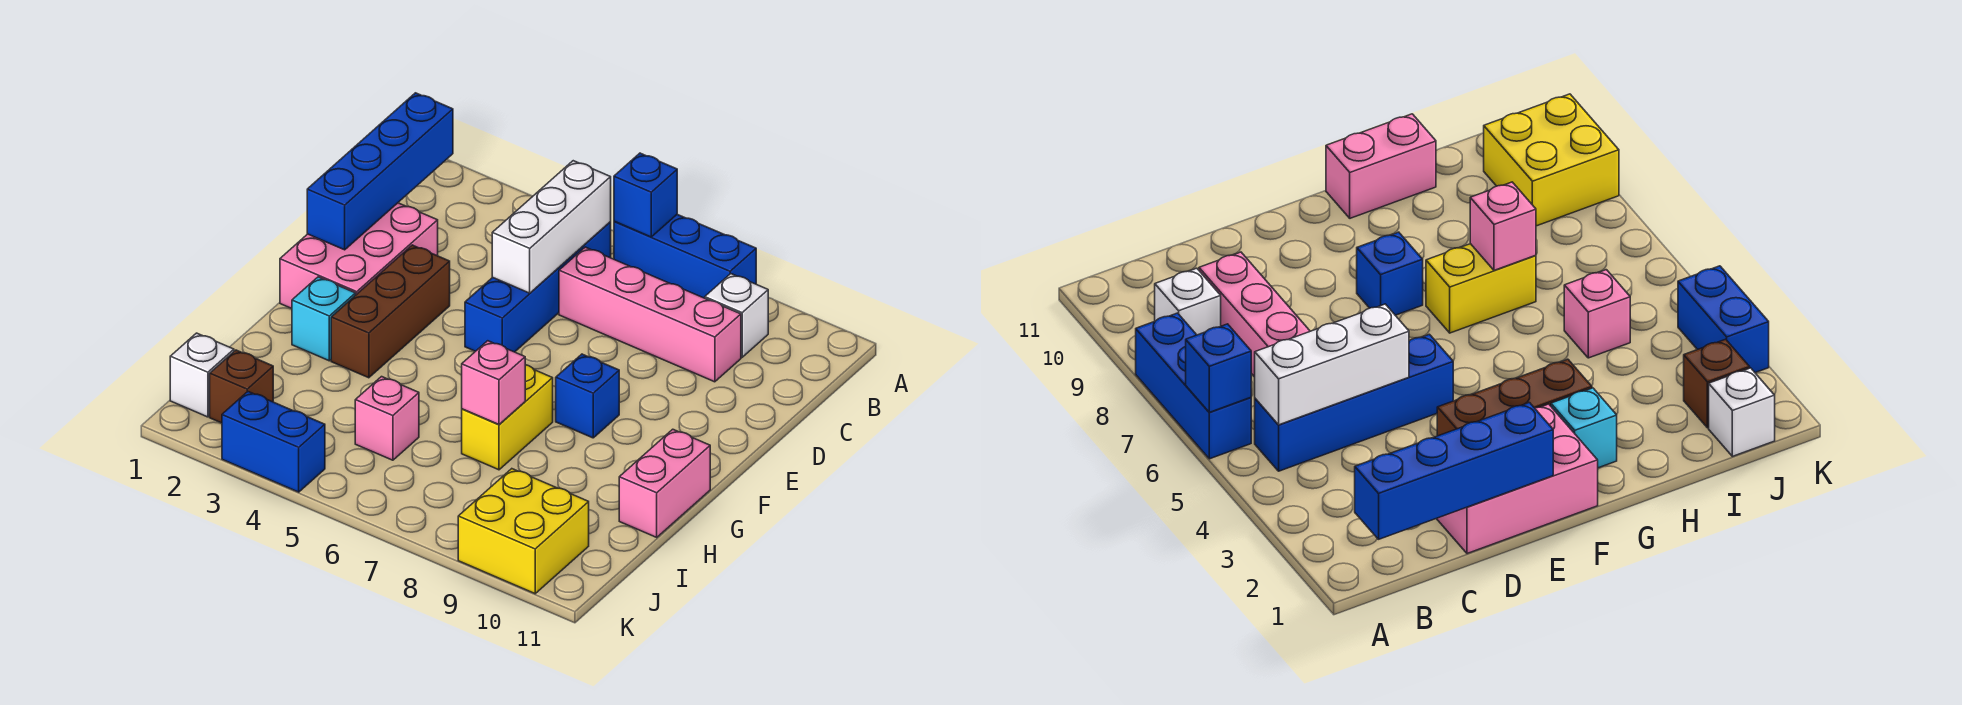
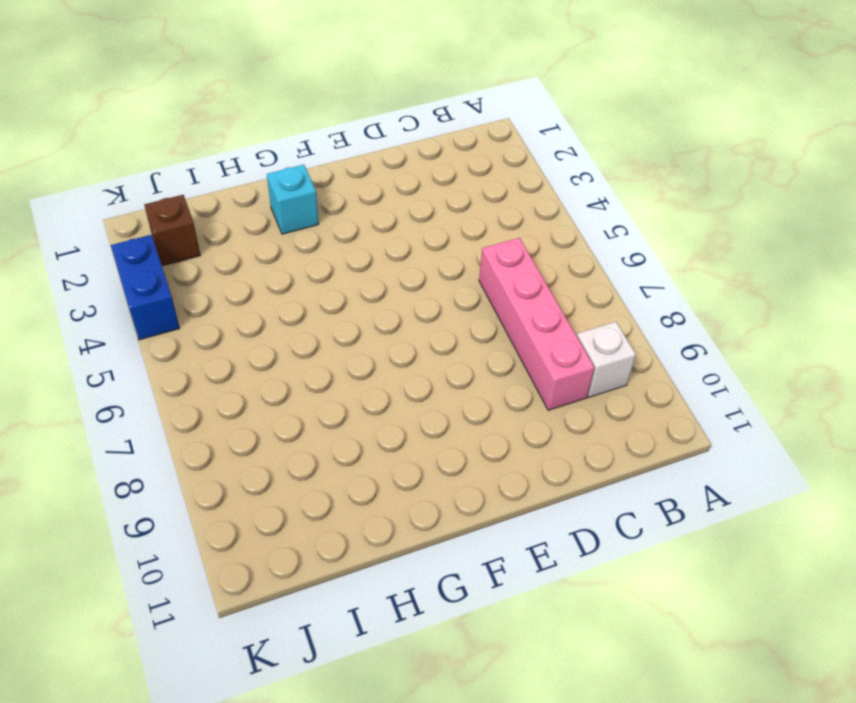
none -> blue brick A6:A8 level 1
none -> blue brick B5:E5 level 1
none -> pink brick D1:F2 level 1

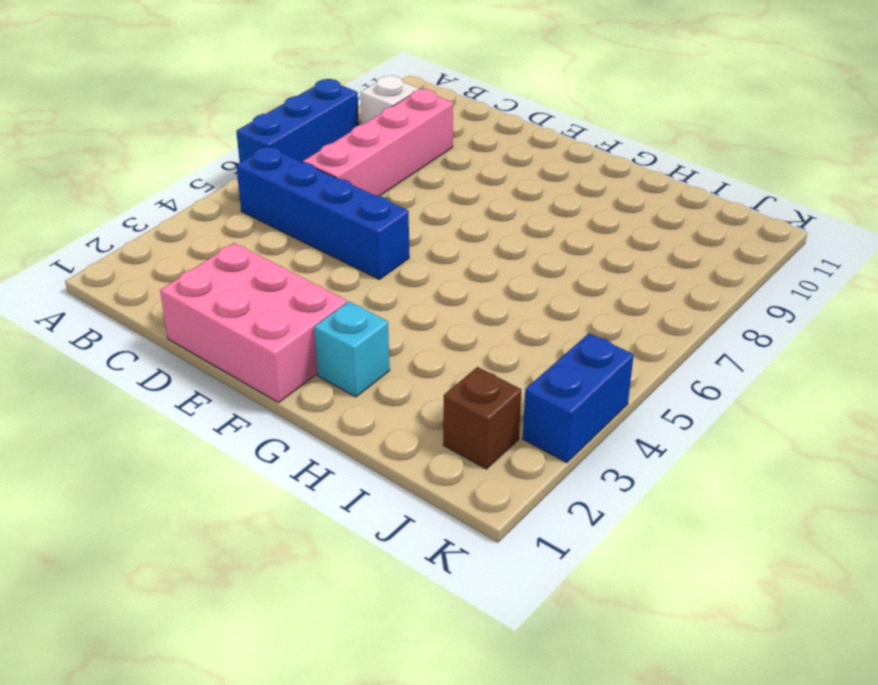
none -> brown brick E3:G3 level 1
none -> blue brick F8 level 1
none -> yellow brick G7:H7 level 1

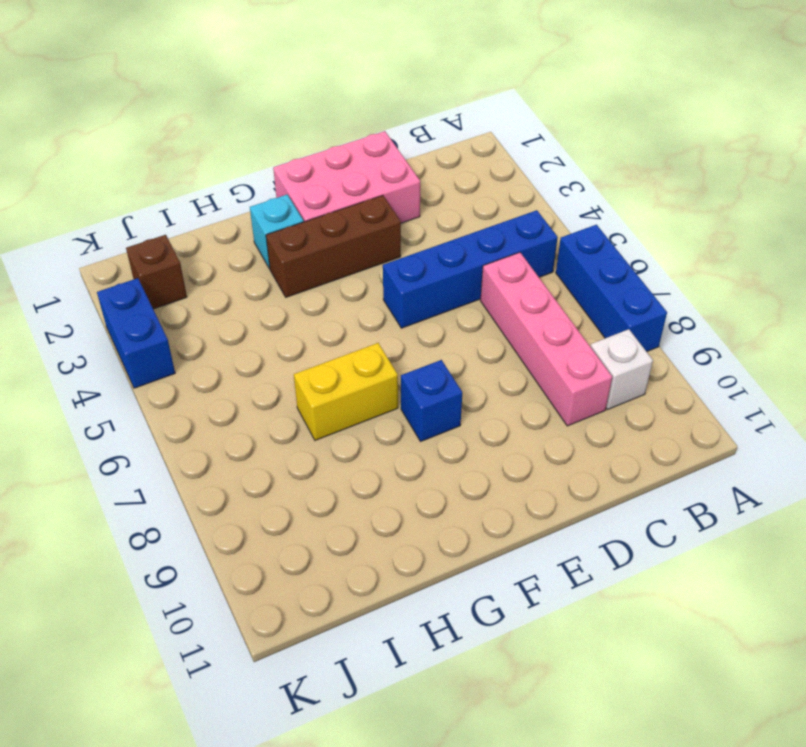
none -> pink brick G11:H11 level 1
none -> pink brick I5 level 1
none -> white brick J1 level 1

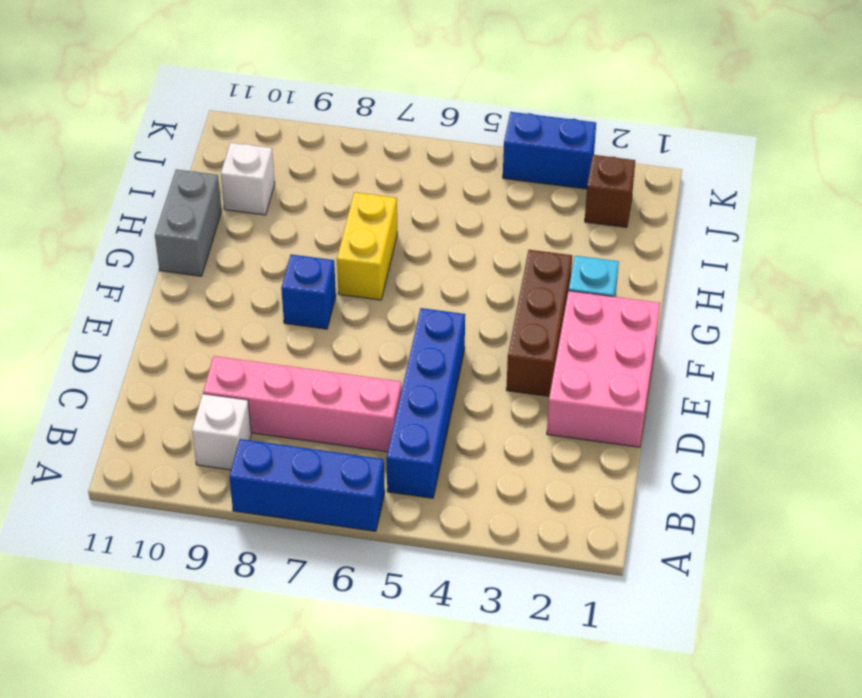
grey brick G11:H11 level 1 -> pink brick G11:H11 level 1
white brick I10 level 1 -> white brick J1 level 1
none -> pink brick I5 level 1
none -> yellow brick J9:K10 level 1
none -> blue brick A6 level 2

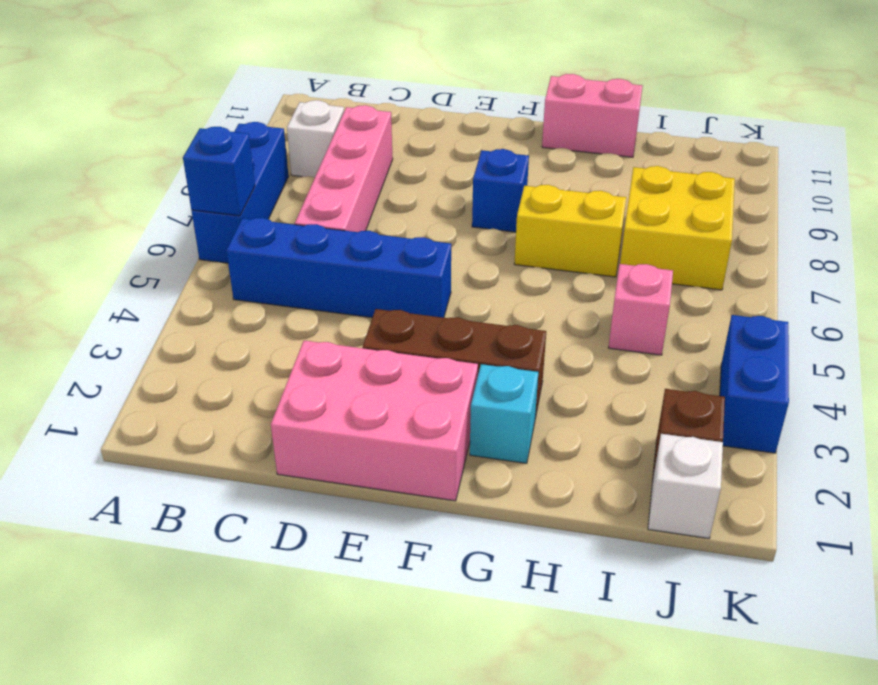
yellow brick I7:J8 level 1 -> yellow brick J9:K10 level 1
none -> blue brick B1:E1 level 2
none -> white brick B5:D5 level 2
none -> pink brick H7 level 2

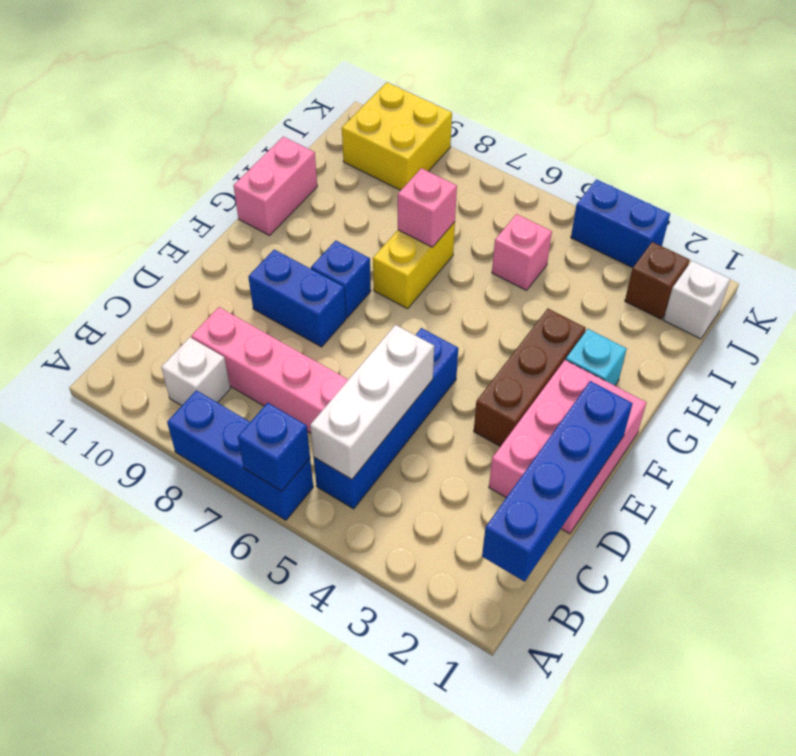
blue brick E8:E9 level 1 -> none

